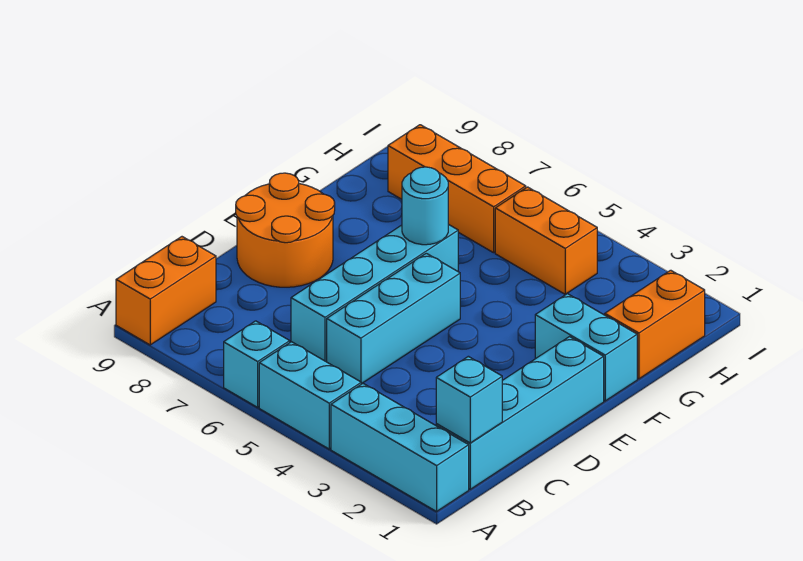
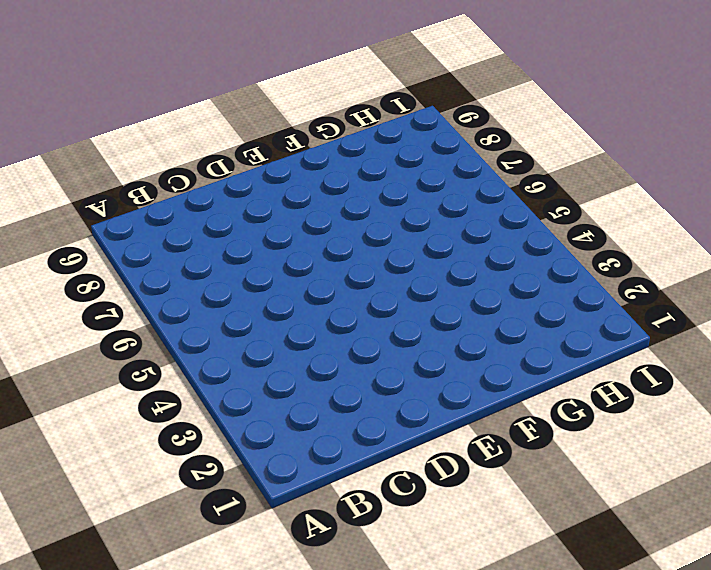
none -> cyan brick A1:A3 level 1
none -> cyan brick A4:A5 level 1
none -> cyan brick A6 level 1

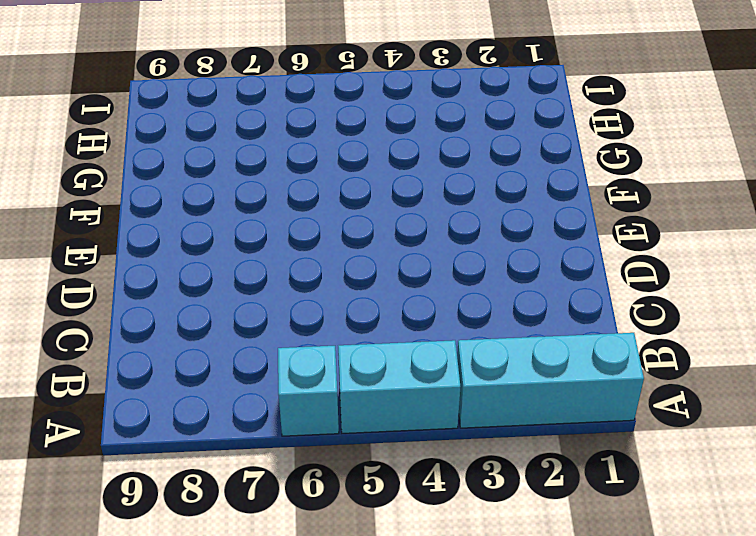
none -> orange brick A9:B9 level 1
none -> cyan brick B1:E1 level 1
none -> cyan brick C5:E5 level 1

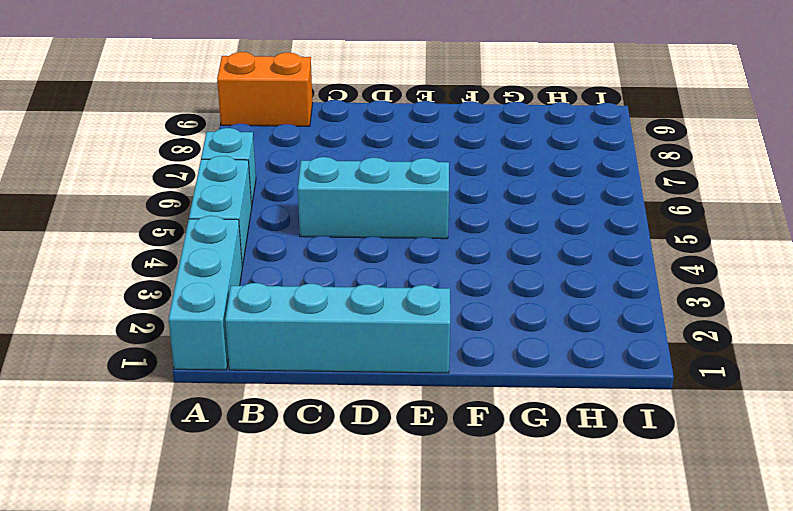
none -> cyan brick C6:F6 level 1
none -> orange round brick D8:E9 level 1
none -> cyan brick F1:F2 level 1

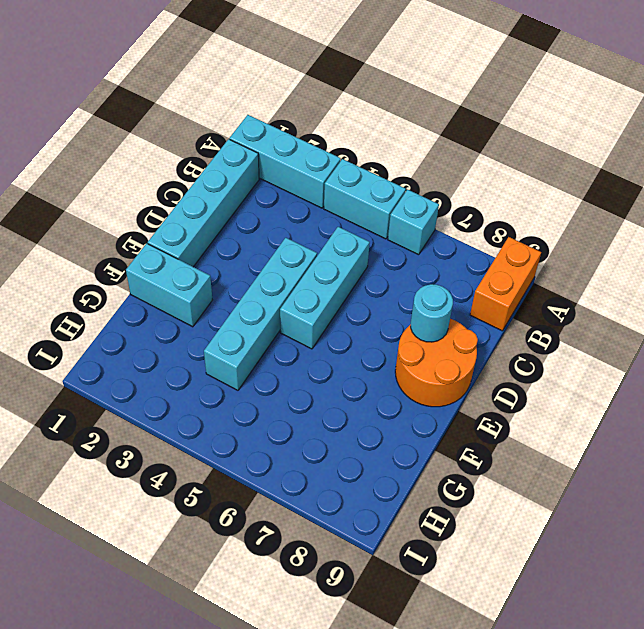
cyan brick D4:G4 level 1 -> cyan brick C6:F6 level 1
cyan round brick D8 level 2 -> cyan round brick F6 level 2
none -> orange brick G1:H1 level 1
none -> orange brick H4:H5 level 1
none -> orange brick H6:H8 level 1

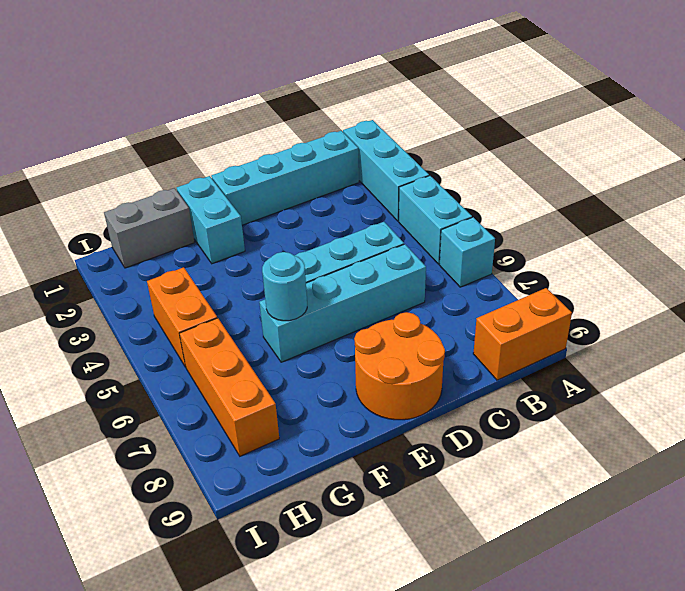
grey brick G1:H1 level 1 -> orange brick G1:H1 level 1
none -> cyan brick B1 level 2

